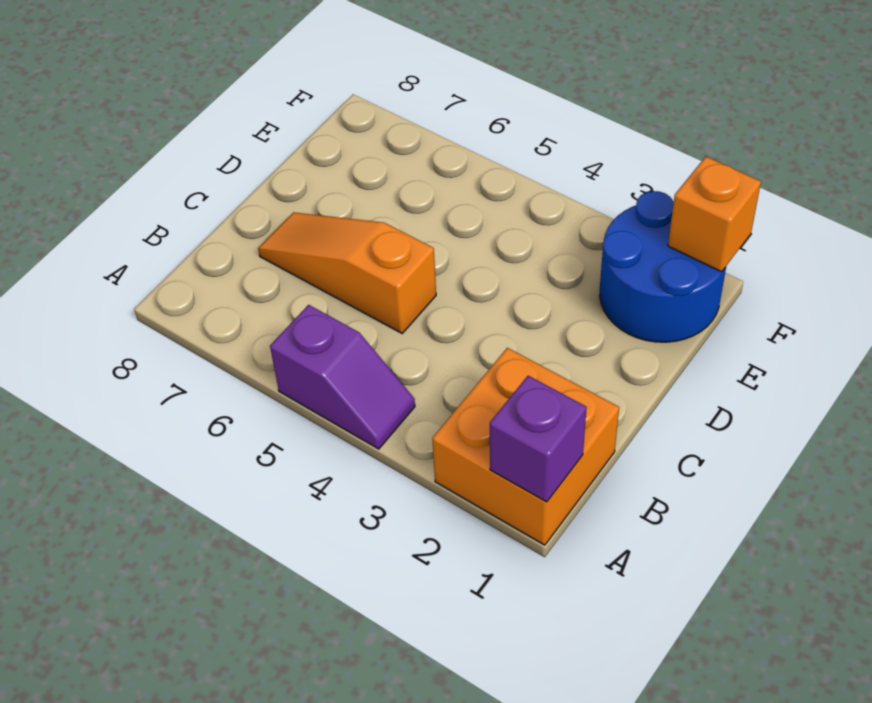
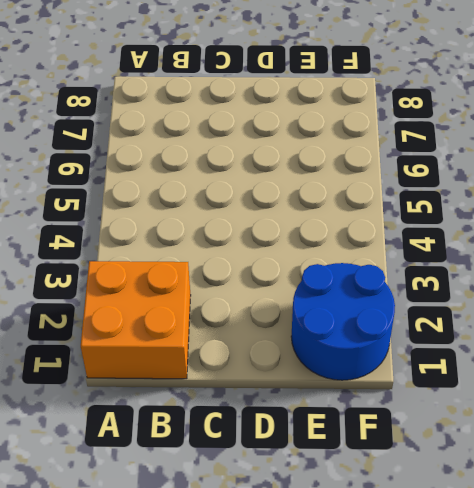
none -> purple slope A4:A5 level 1 top 5
none -> orange slope C5:C7 level 1 top 5

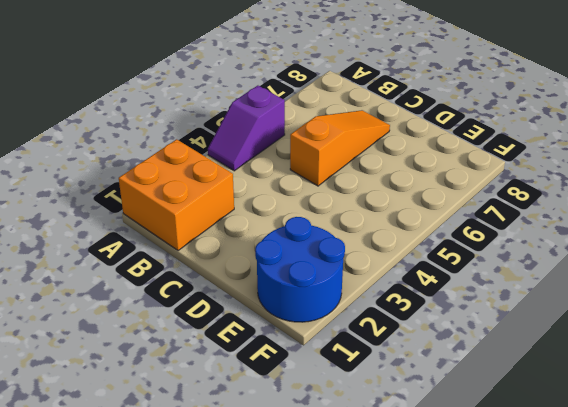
none -> purple brick A1 level 2
none -> orange brick F1 level 2

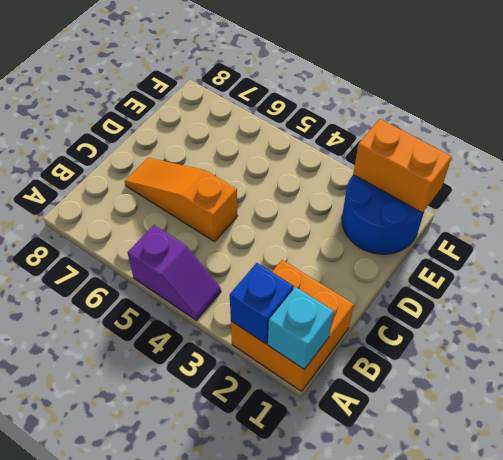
cyan brick A1 level 2 -> purple brick A1 level 2
blue brick A2 level 2 -> none
orange brick F1:F2 level 2 -> orange brick F1 level 2

